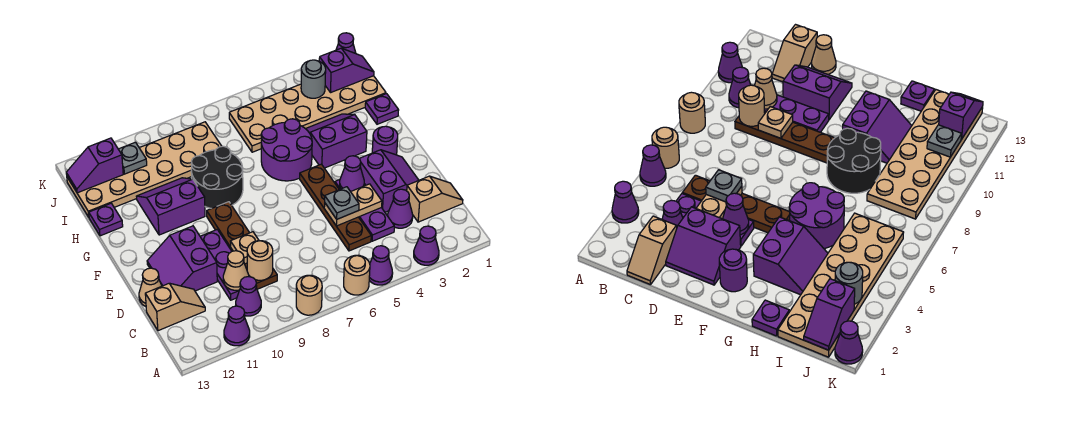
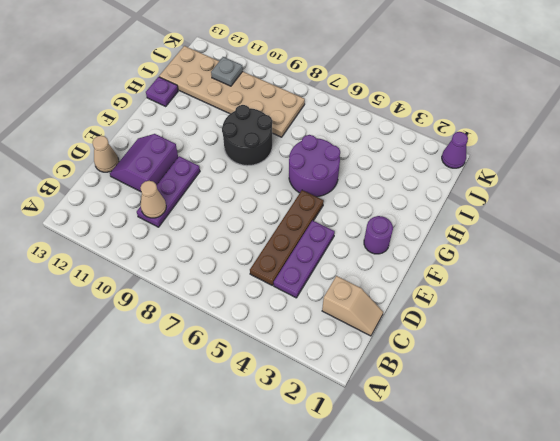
none -> purple cone A3 level 1
none -> purple cone A5 level 1
none -> tan round brick A6 level 1
none -> tan round brick A8 level 1

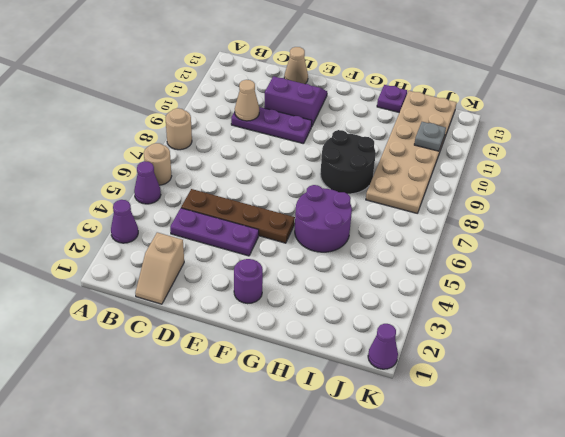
none -> purple cone A11 level 1
none -> purple cone B10 level 1
none -> purple cone C3 level 1
none -> brown plate C9:F9 level 1

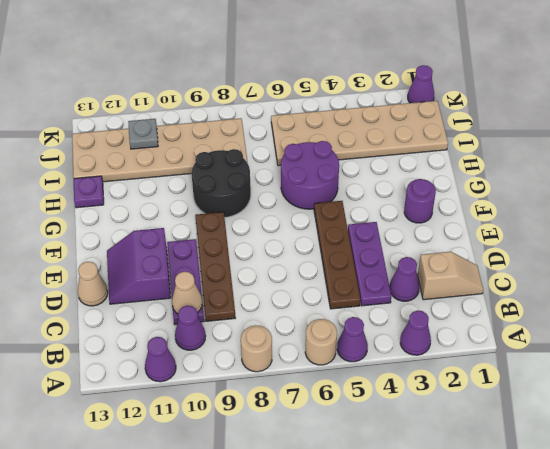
none -> tan slope C12:C13 level 1 top 13
none -> purple slope D2:E3 level 1 top 3
none -> purple slope G3:H4 level 1 top G
none -> purple slope G10:H11 level 1 top G

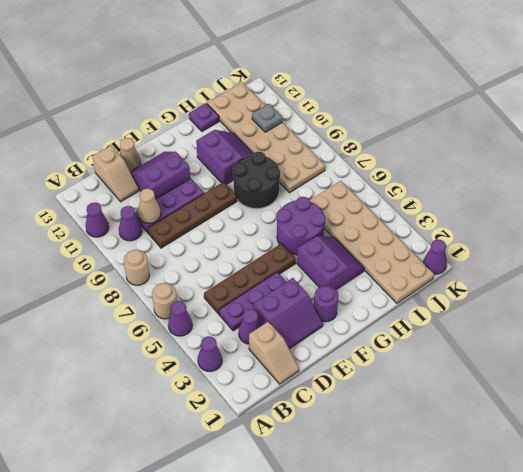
none -> purple plate H1 level 1
none -> tan round brick C9 level 2
none -> tan plate D4:D5 level 2
none -> tan plate D9 level 2

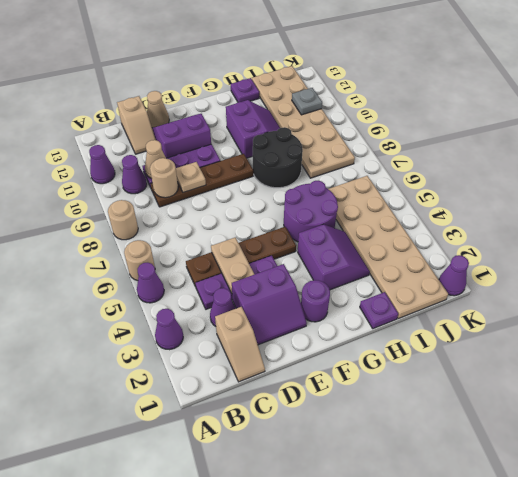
none -> purple cone E4 level 2
none -> purple slope J1:J2 level 2 top 2
none -> grey round brick J3 level 2
none -> purple slope J12:J13 level 2 top 12

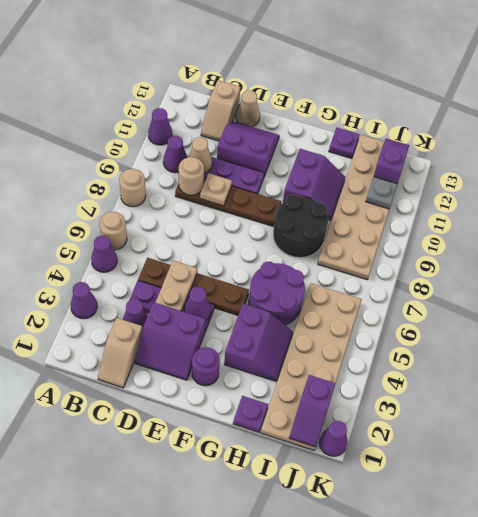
none -> grey round brick J3 level 2
none -> grey plate D5 level 3

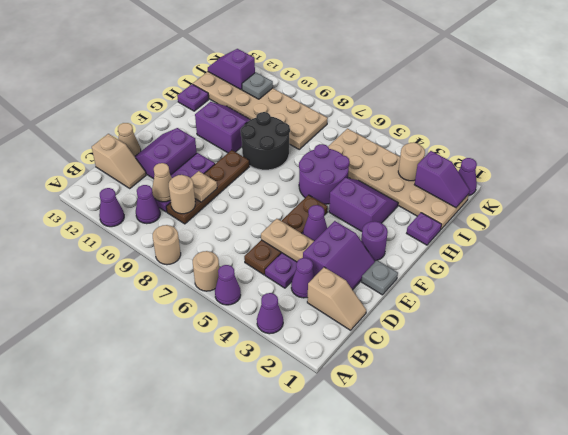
grey plate E1 level 1 -> grey plate D5 level 3
tan round brick J3 level 2 -> grey round brick J3 level 2

